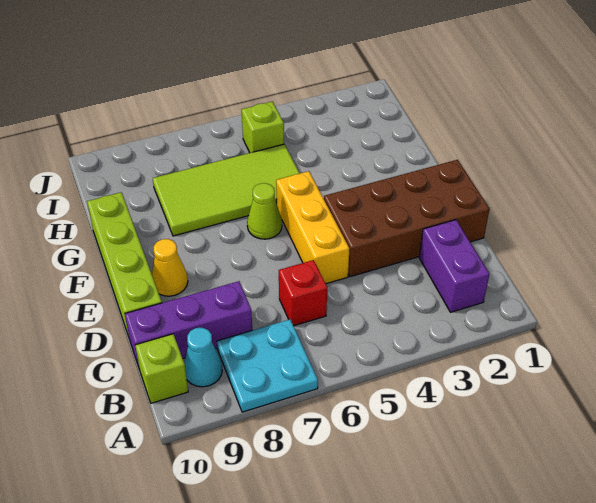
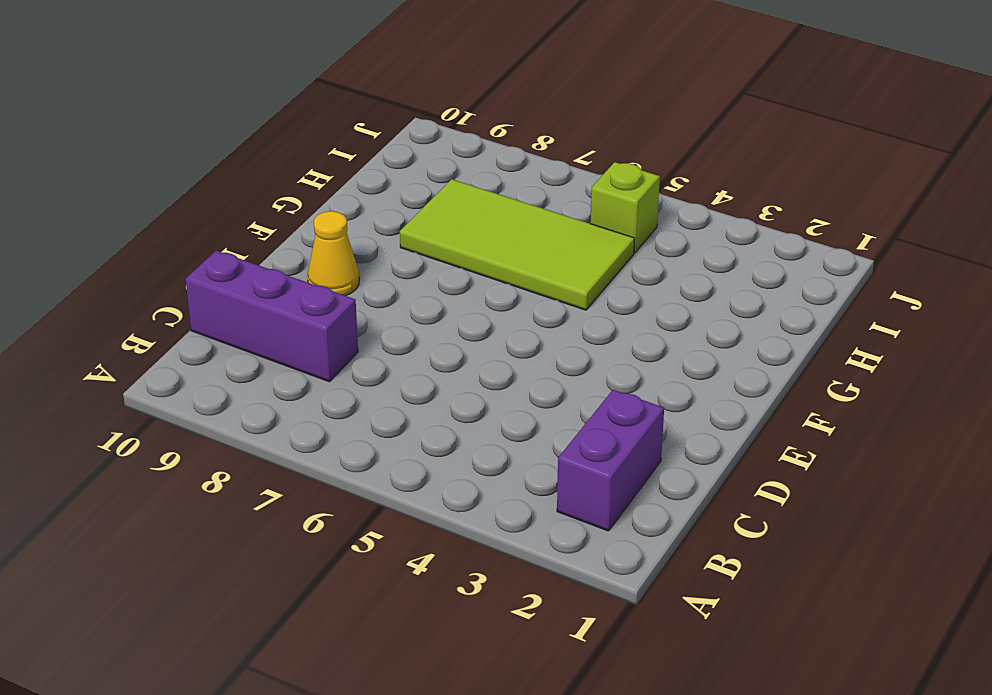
none -> cyan plate A7:B8 level 1
none -> cyan cone B9 level 1
none -> lime brick B10 level 1

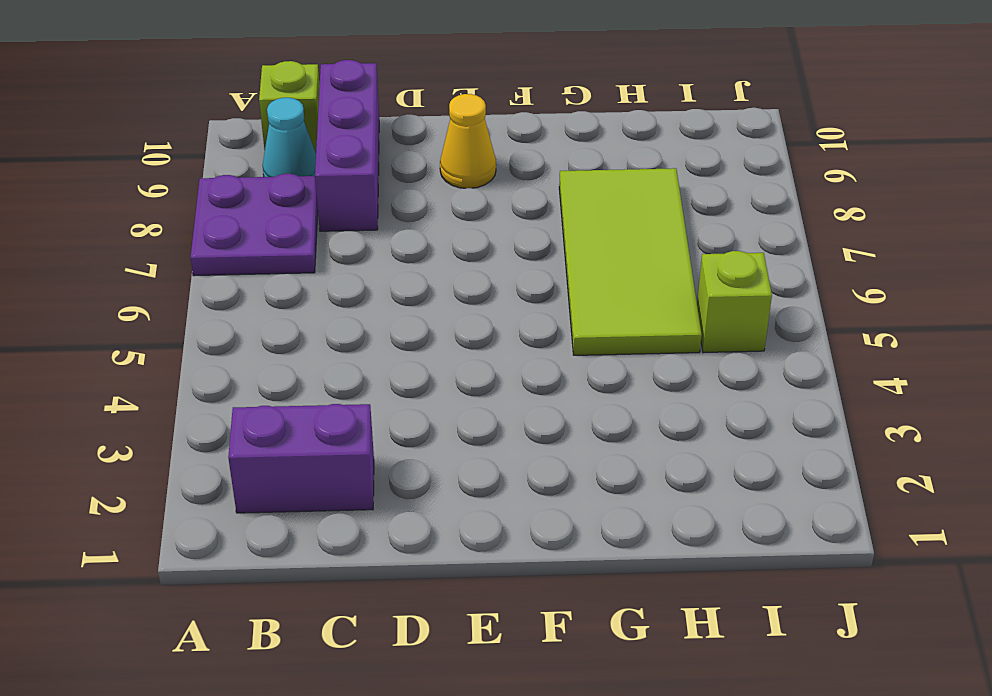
purple plate A7:B8 level 1 -> cyan plate A7:B8 level 1
none -> red brick C6 level 1
none -> brown brick D1:E4 level 1
none -> yellow brick D5:F5 level 1

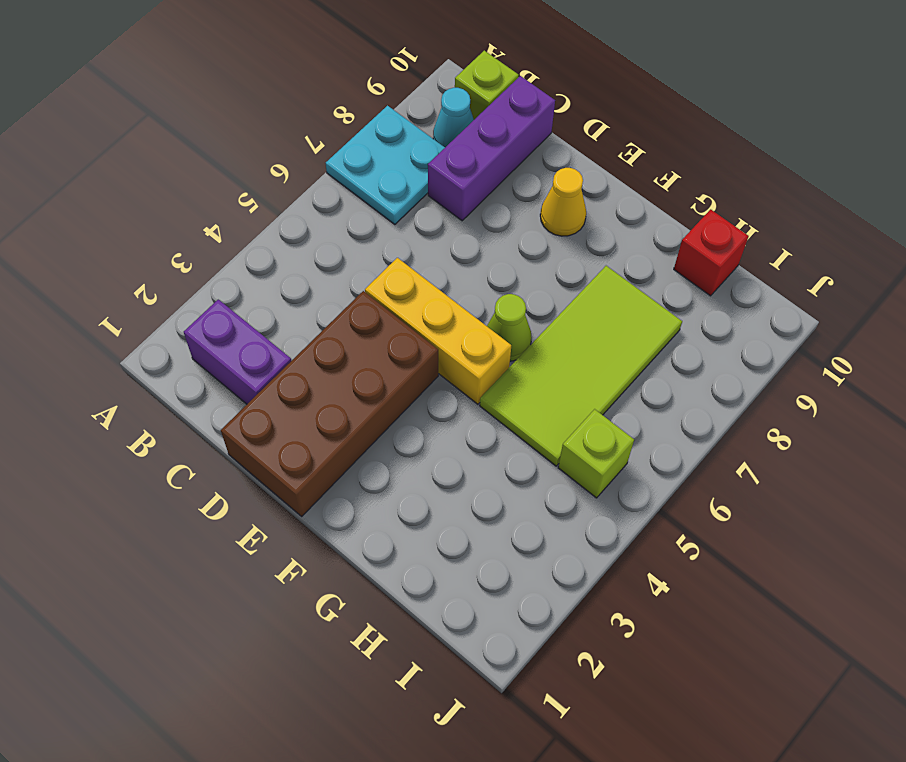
red brick H10 level 1 -> red brick C6 level 1
none -> lime brick D10:G10 level 1

